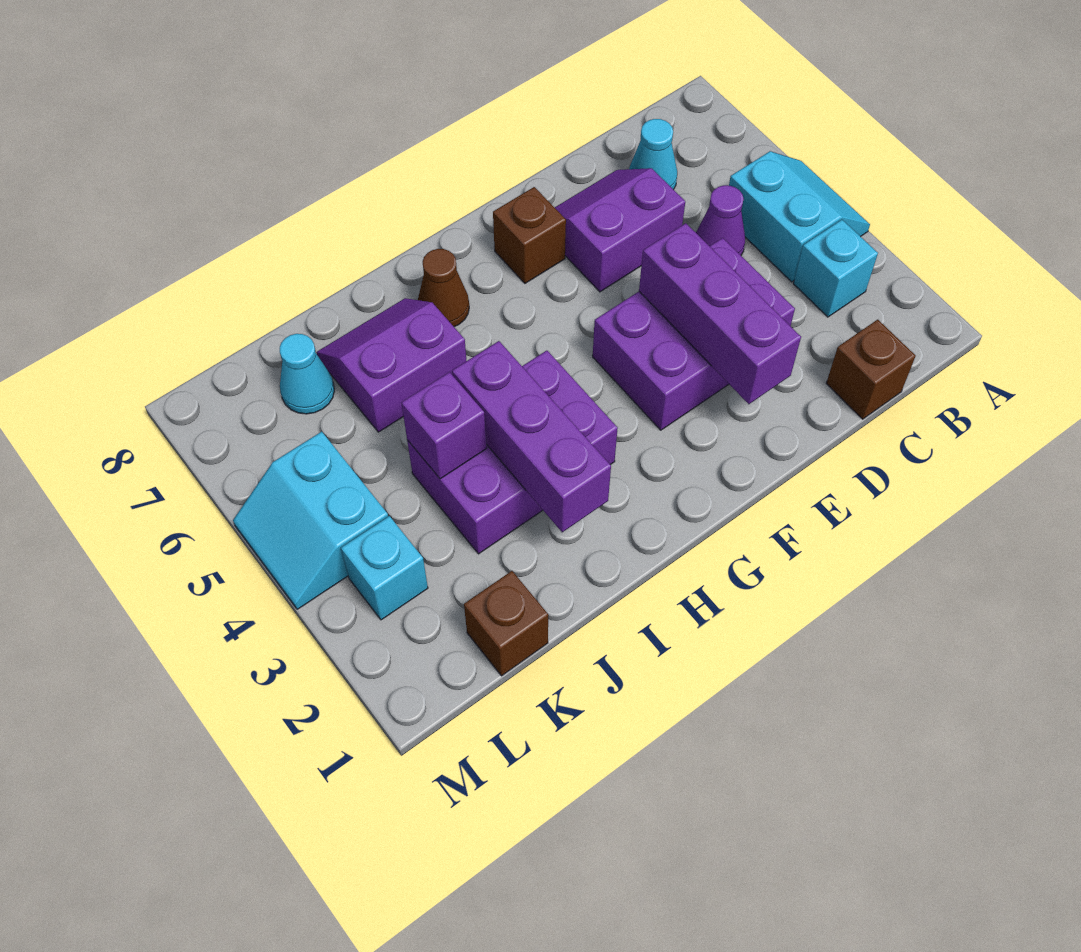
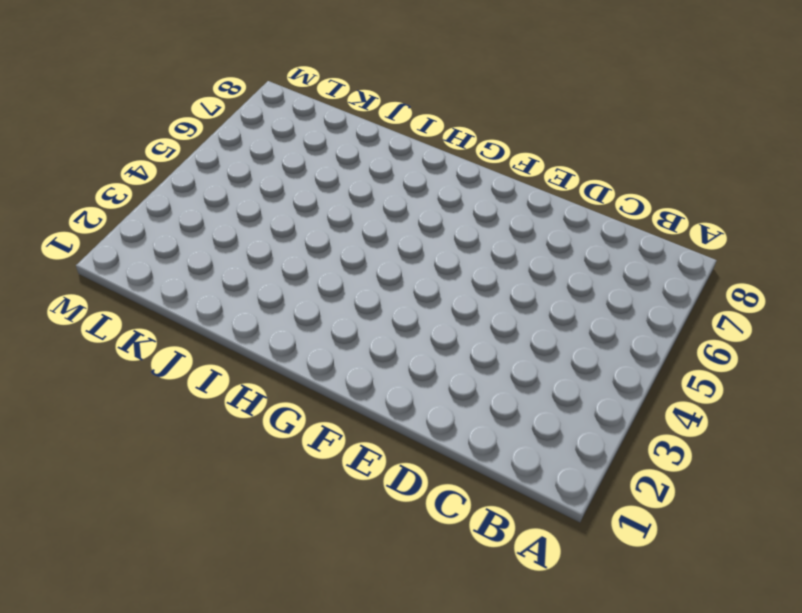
none -> cyan slope A4:B5 level 1 top B
none -> cyan brick B3 level 1
none -> brown brick C1 level 1

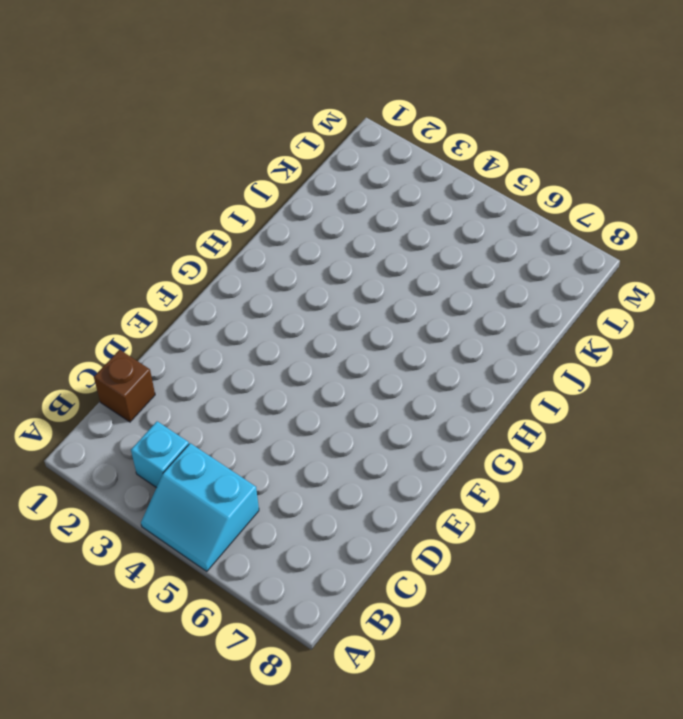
none -> purple cone C5 level 1
none -> cyan cone C7 level 1
none -> purple brick D3:F4 level 1

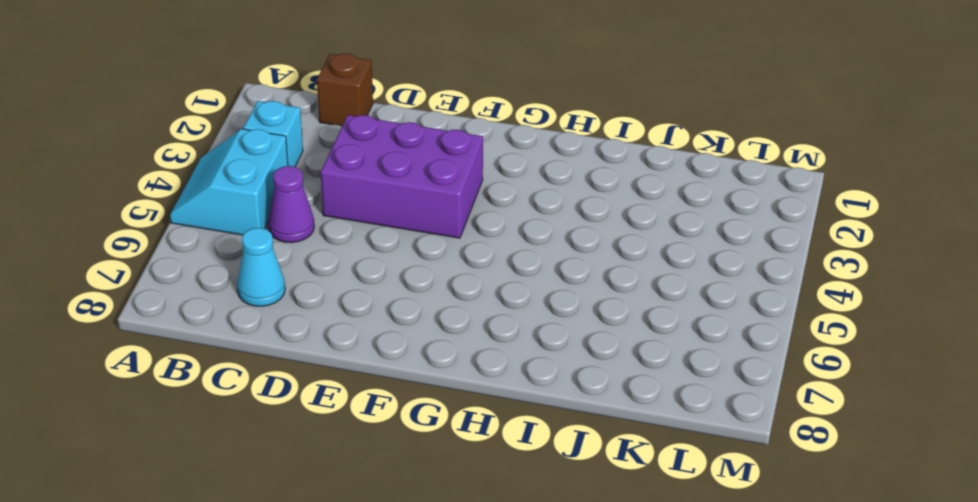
none -> purple slope D6:E7 level 1 top 6
none -> brown brick F7 level 1
none -> purple brick H3:J4 level 1

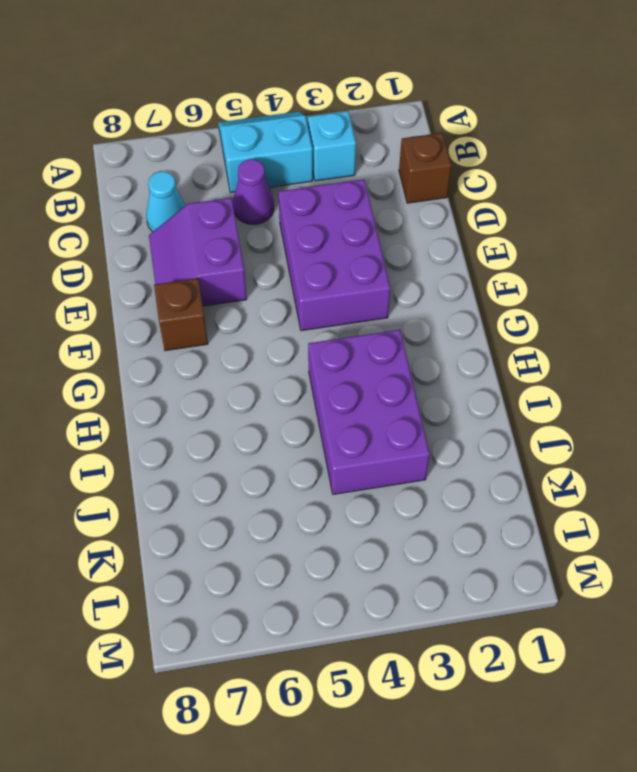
none -> brown cone H7 level 1
none -> purple slope I6:J7 level 1 top 6
none -> brown brick K1 level 1

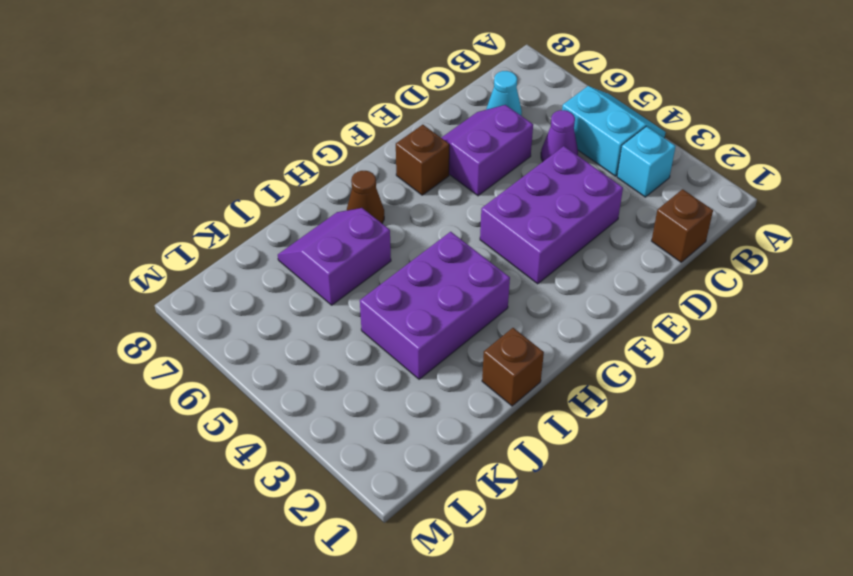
brown brick I1 level 1 -> brown brick K1 level 1
none -> cyan cone K7 level 1
none -> cyan brick L3 level 1
none -> cyan slope L4:M5 level 1 top L

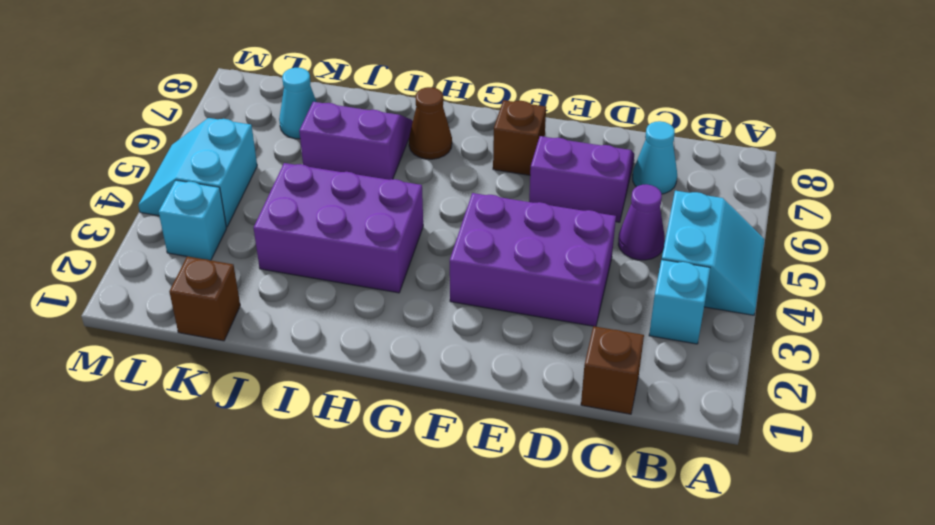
none -> purple brick E2:E4 level 2
none -> purple brick I2:I4 level 2
none -> purple brick J4 level 2

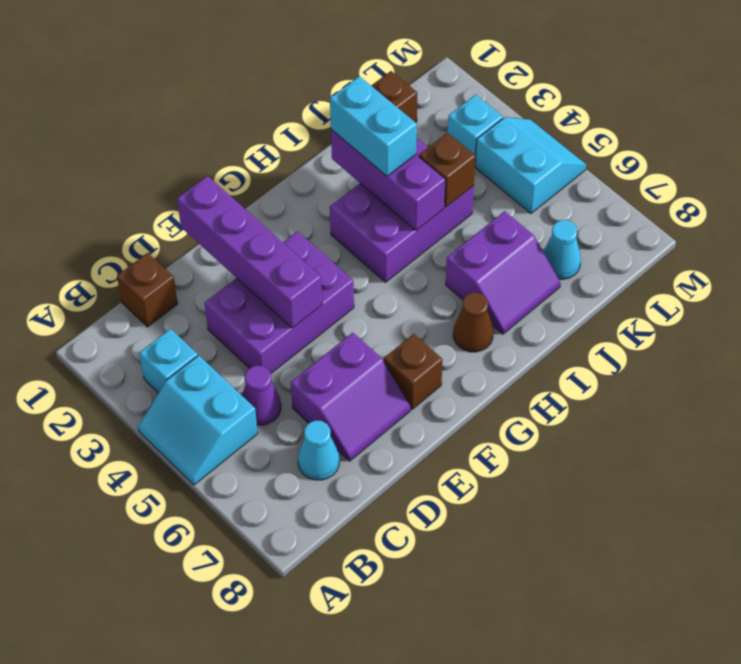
purple brick E1:E4 level 2 -> purple brick E2:E4 level 2
cyan brick I2:I3 level 3 -> none
brown brick J4 level 2 -> purple brick J4 level 2

